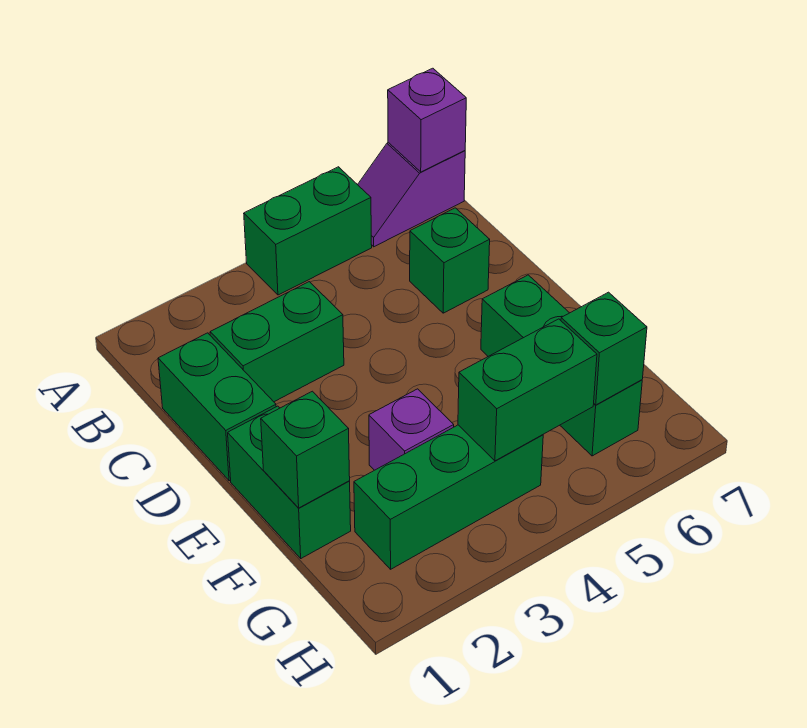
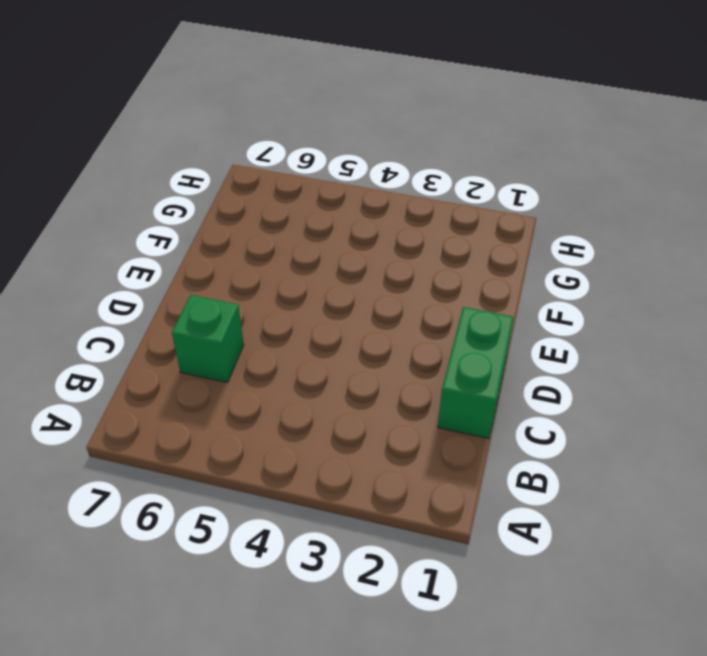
none -> green brick A4:A5 level 1
none -> purple slope A6:A7 level 1 top 7
none -> green brick C2:C3 level 1

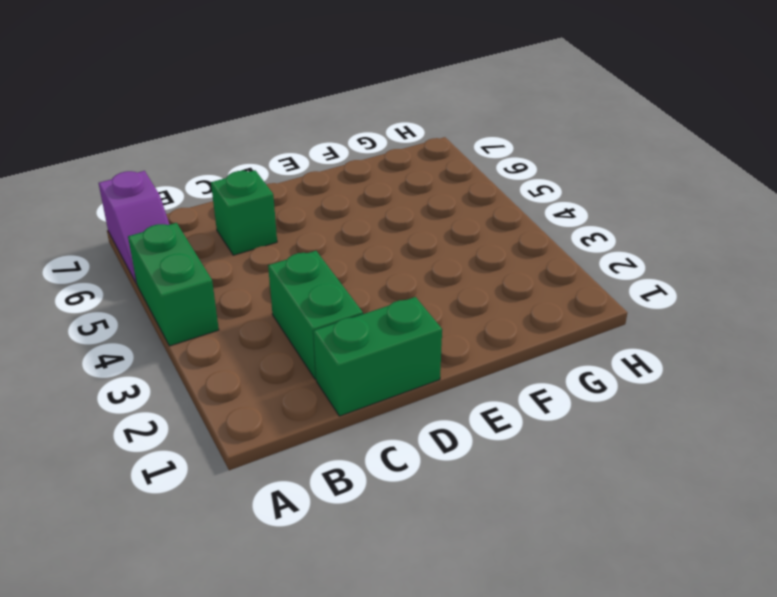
none -> green brick E1:F1 level 1
none -> green brick E6:G6 level 1
none -> purple brick F3 level 1

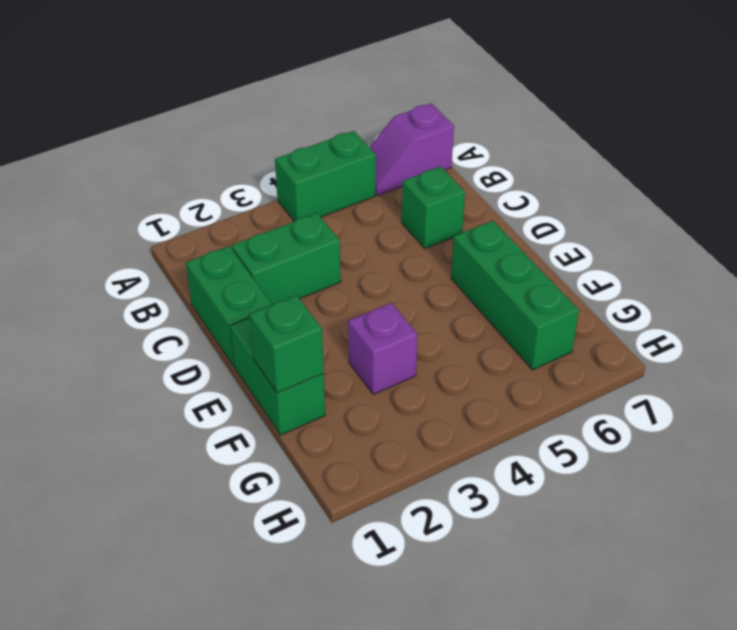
none -> green brick G2:G4 level 1
none -> purple brick A7 level 2
none -> green brick G4:G5 level 2

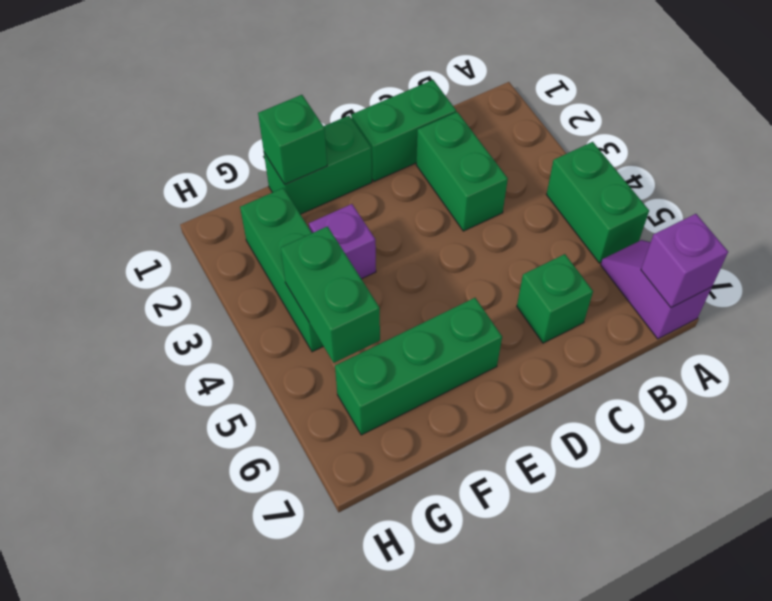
none -> green brick G6 level 2

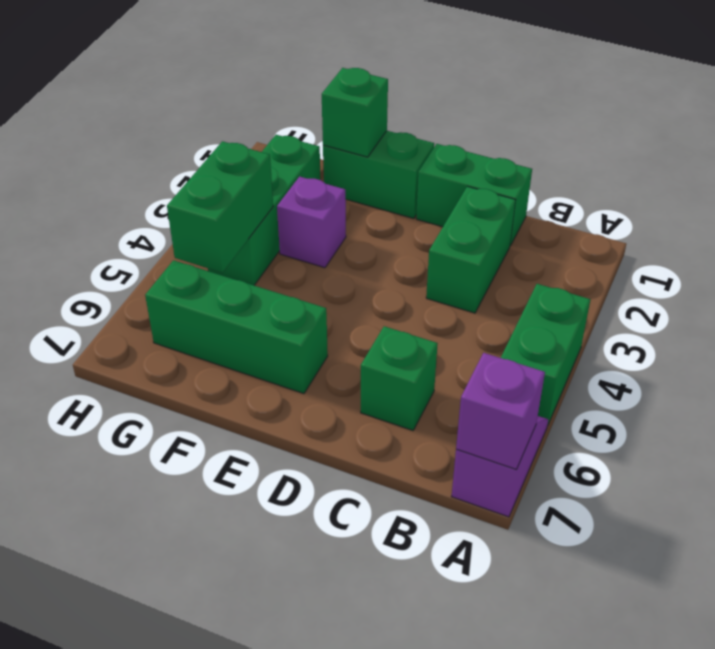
none -> green brick G6 level 2

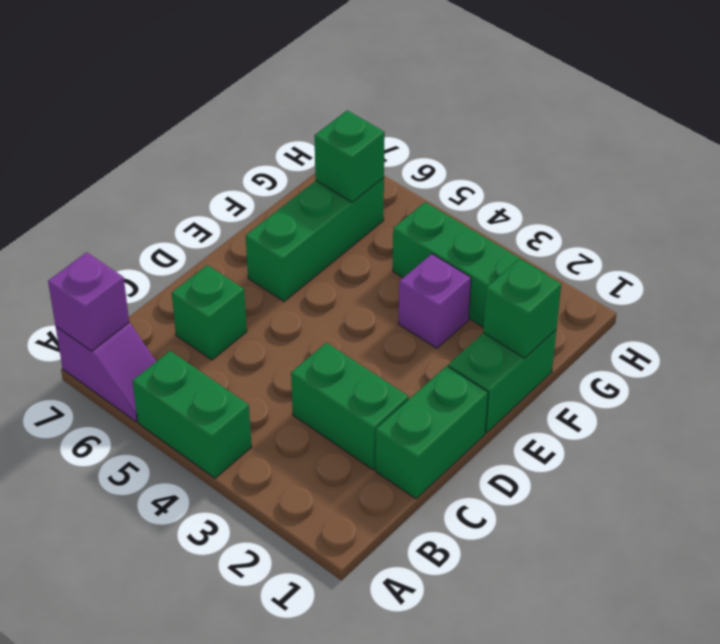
none -> green brick G4:G5 level 2

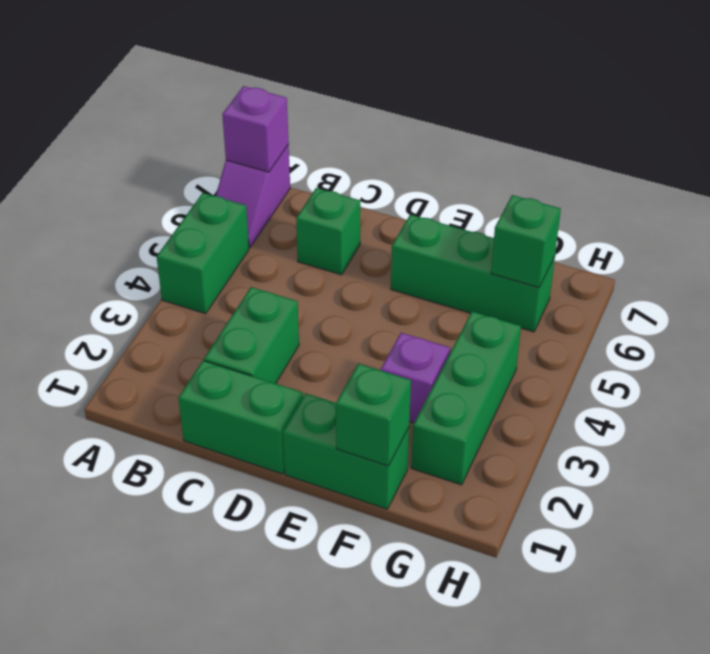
none -> green brick G4:G5 level 2

